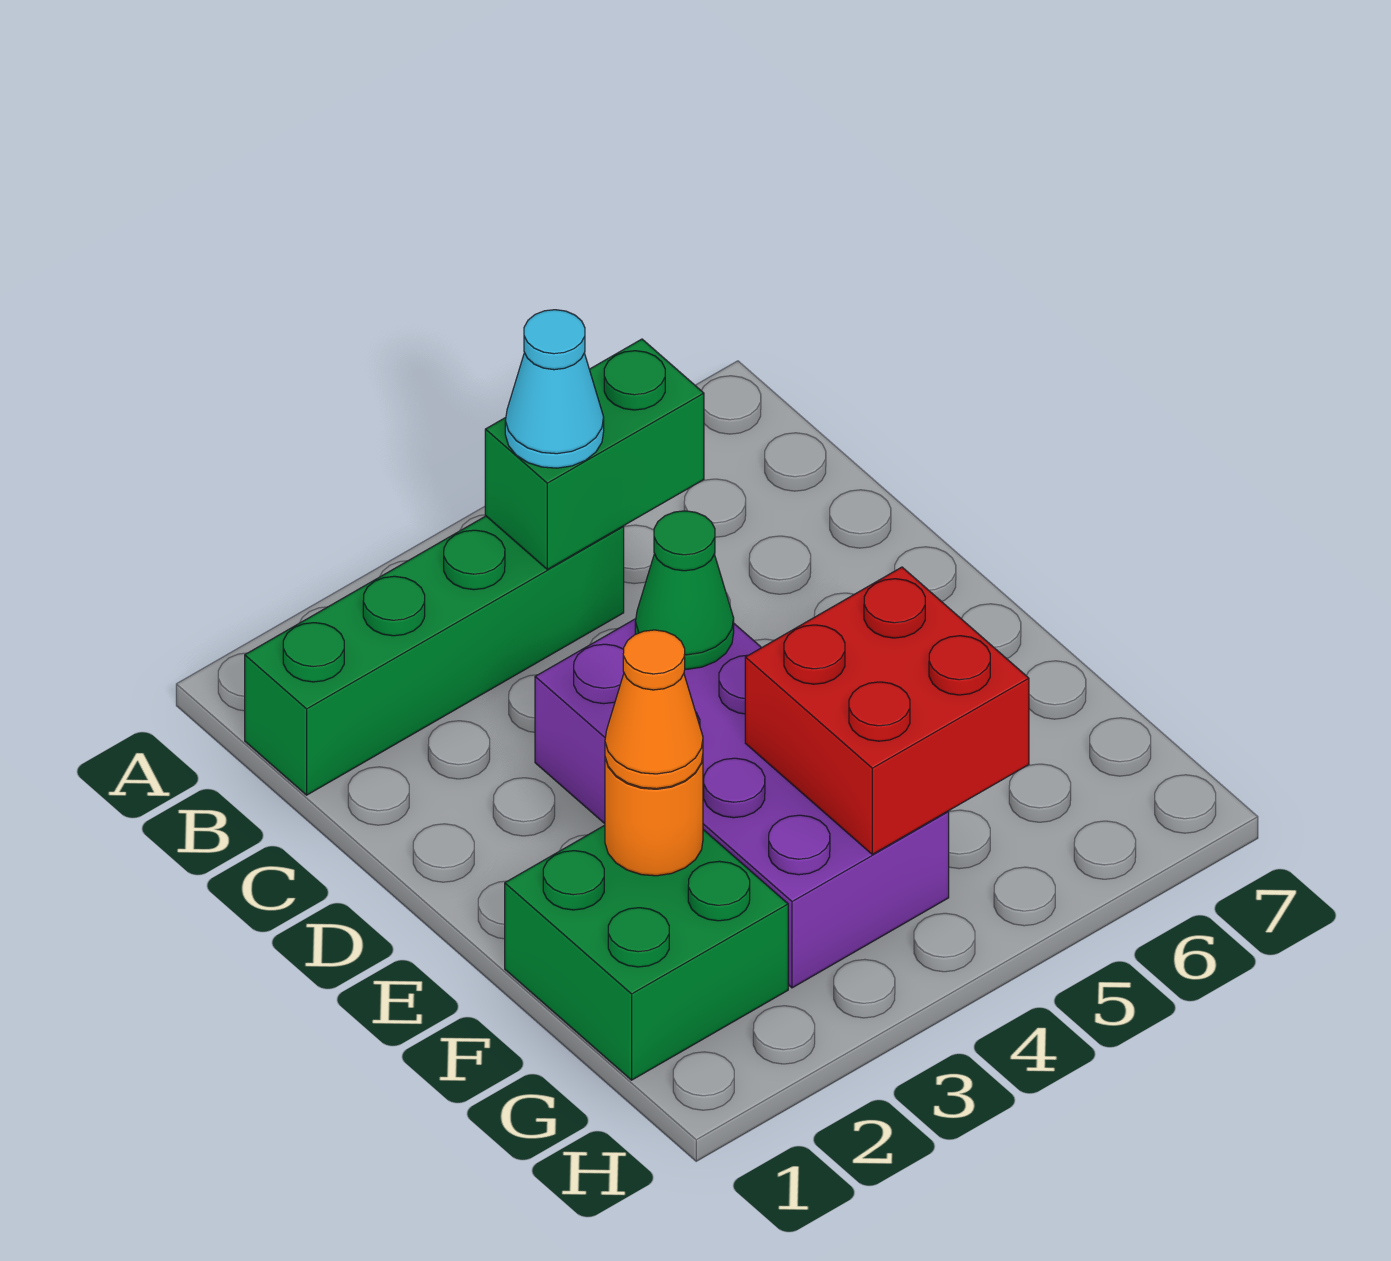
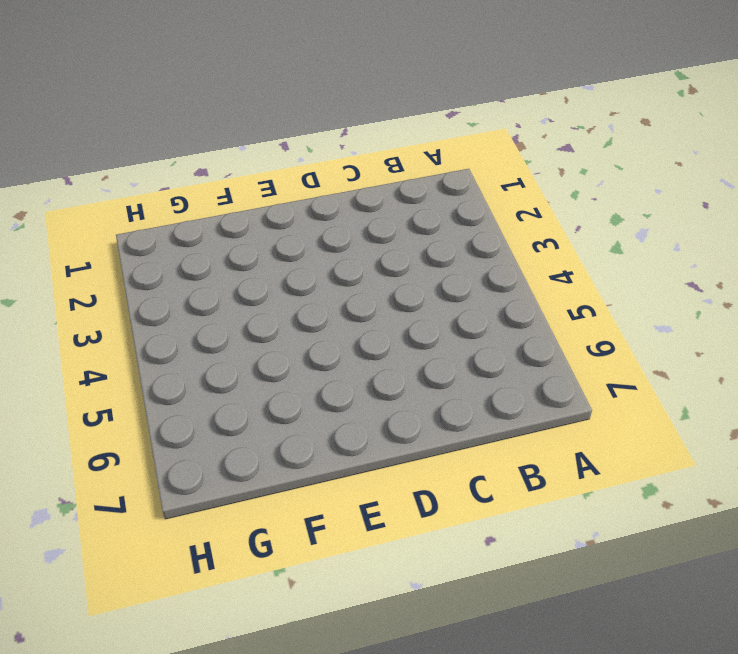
none -> green brick B1:B4 level 1
none -> purple brick D3:G4 level 1

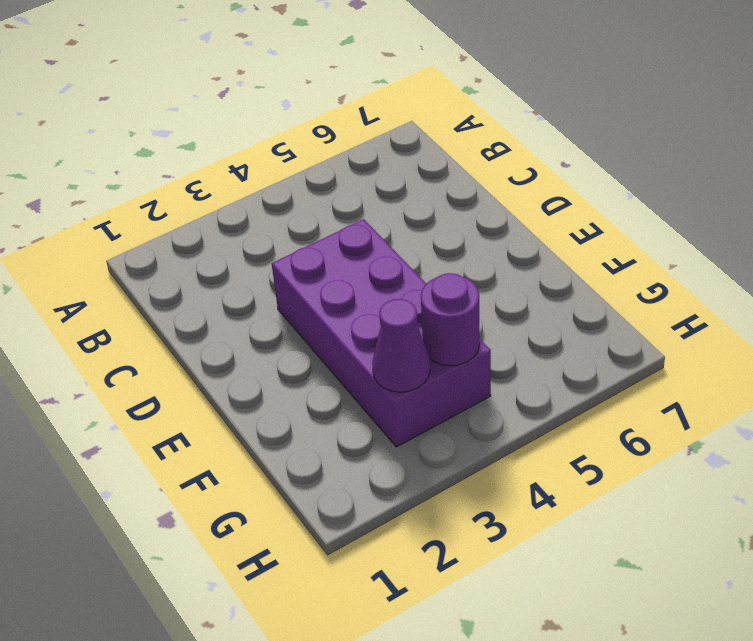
purple cone G3 level 2 -> none
purple round brick G4 level 2 -> red brick F4:G5 level 2
none -> green brick B1:B4 level 1
none -> green brick F1:G2 level 1

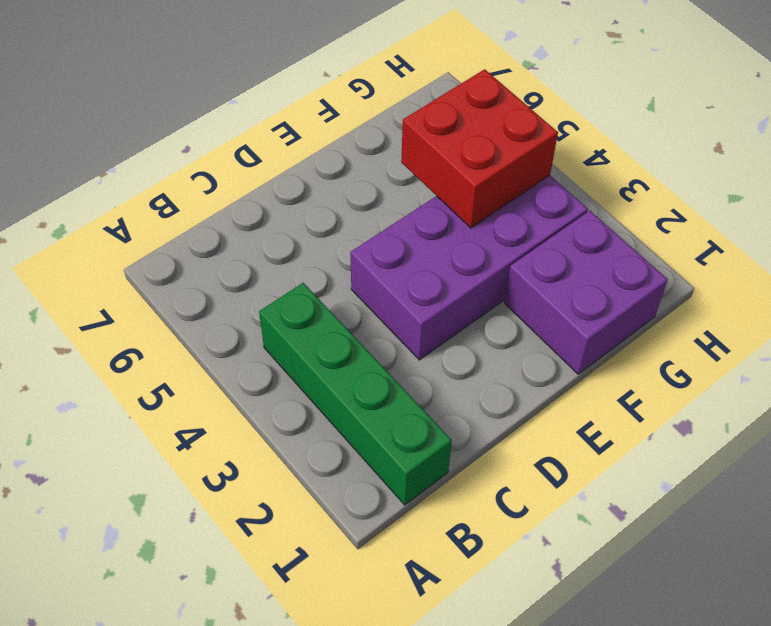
purple brick F1:G2 level 1 -> green brick F1:G2 level 1
none -> green brick B4:B5 level 2
none -> green cone D4 level 2

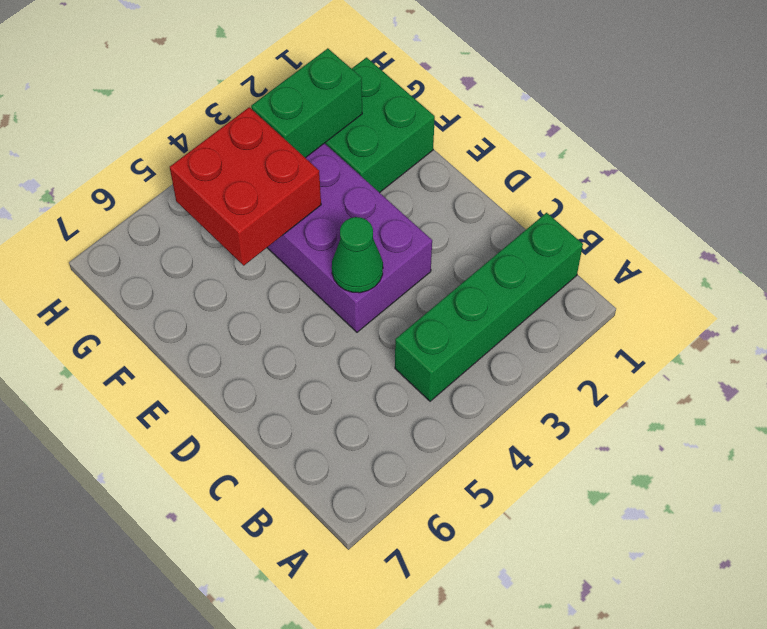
green brick G2:G3 level 2 -> green brick B4:B5 level 2
none -> orange round brick F2 level 2
none -> cyan cone B4 level 3

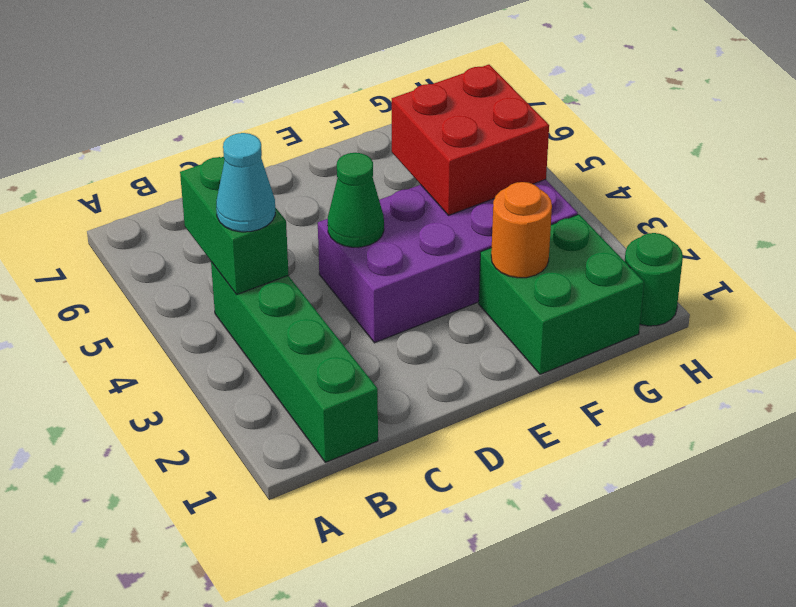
green round brick H1 level 1 -> none
none -> orange cone F2 level 3

